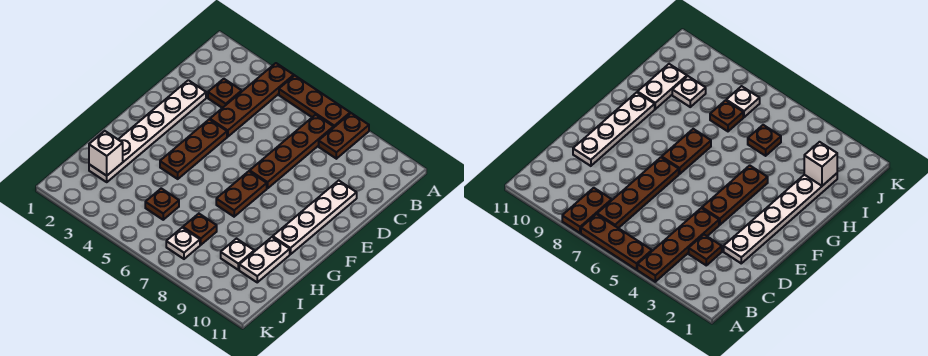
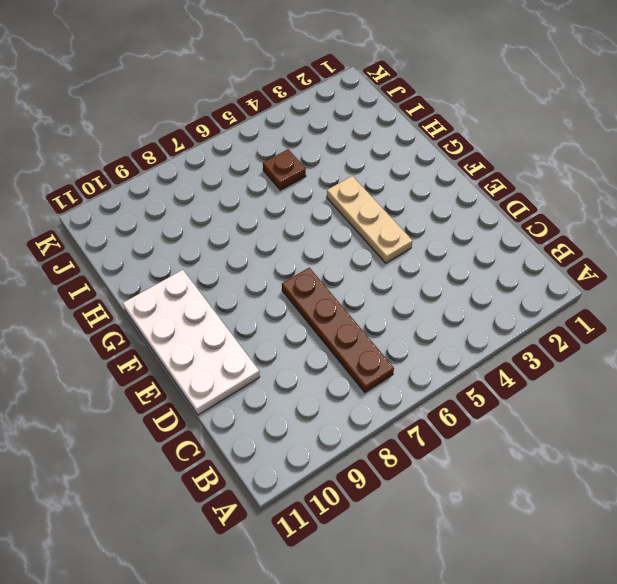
white plate D10:G11 level 1 -> white plate D10:G10 level 1
tan plate E4:G4 level 1 -> brown plate E4:G4 level 1
none -> brown plate A4:D4 level 1
none -> brown plate A5:A7 level 1
none -> brown plate A8:B8 level 1

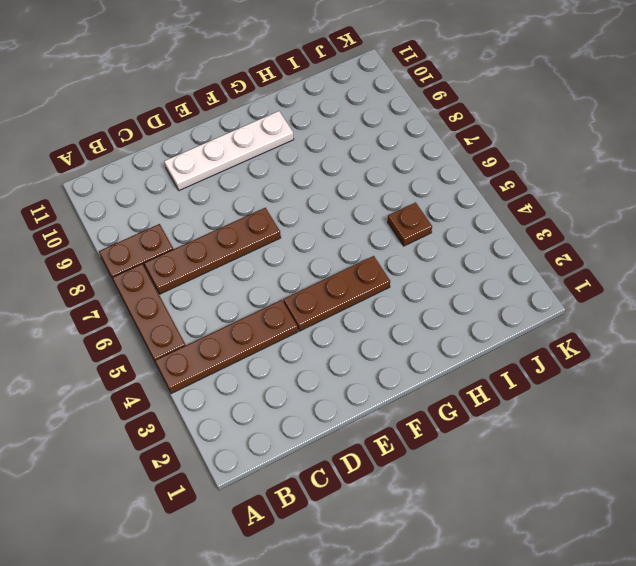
none -> brown plate C3 level 1
none -> white plate D2:I2 level 1
none -> brown plate F7:G7 level 1

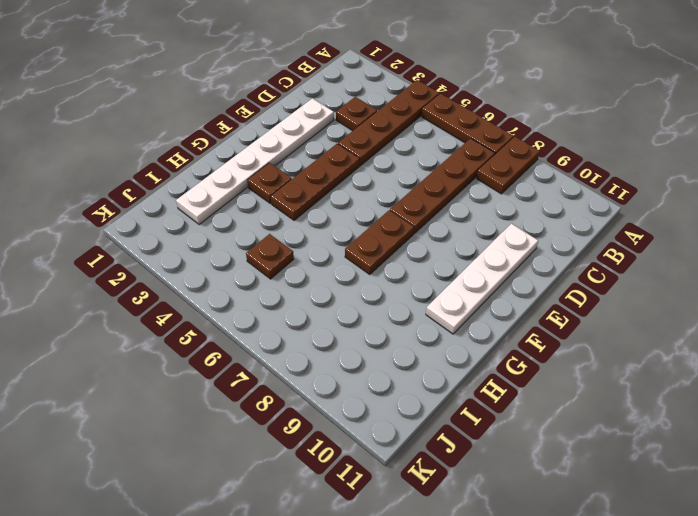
brown plate G3 level 1 -> brown plate I7 level 1
none -> white plate H10:I10 level 1
none -> white plate I9 level 1
none -> white plate J7 level 1

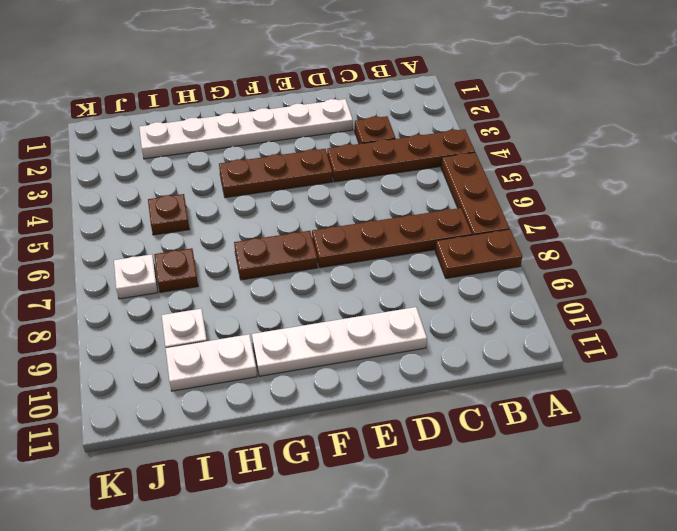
none -> white brick I2 level 2

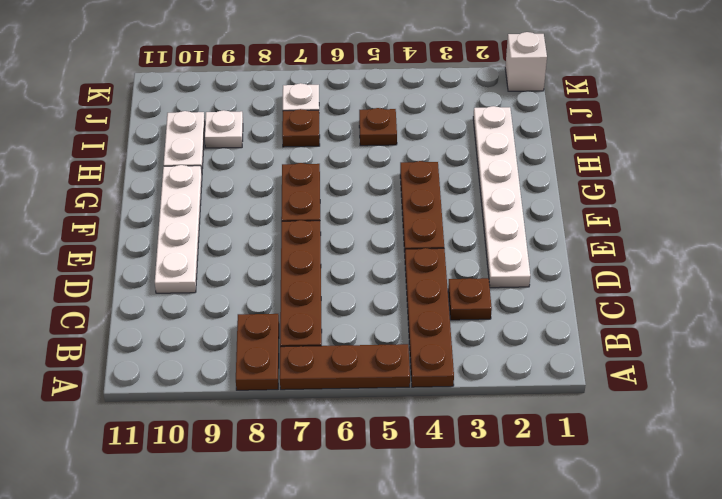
white brick K1 level 1 -> white brick I2 level 2

